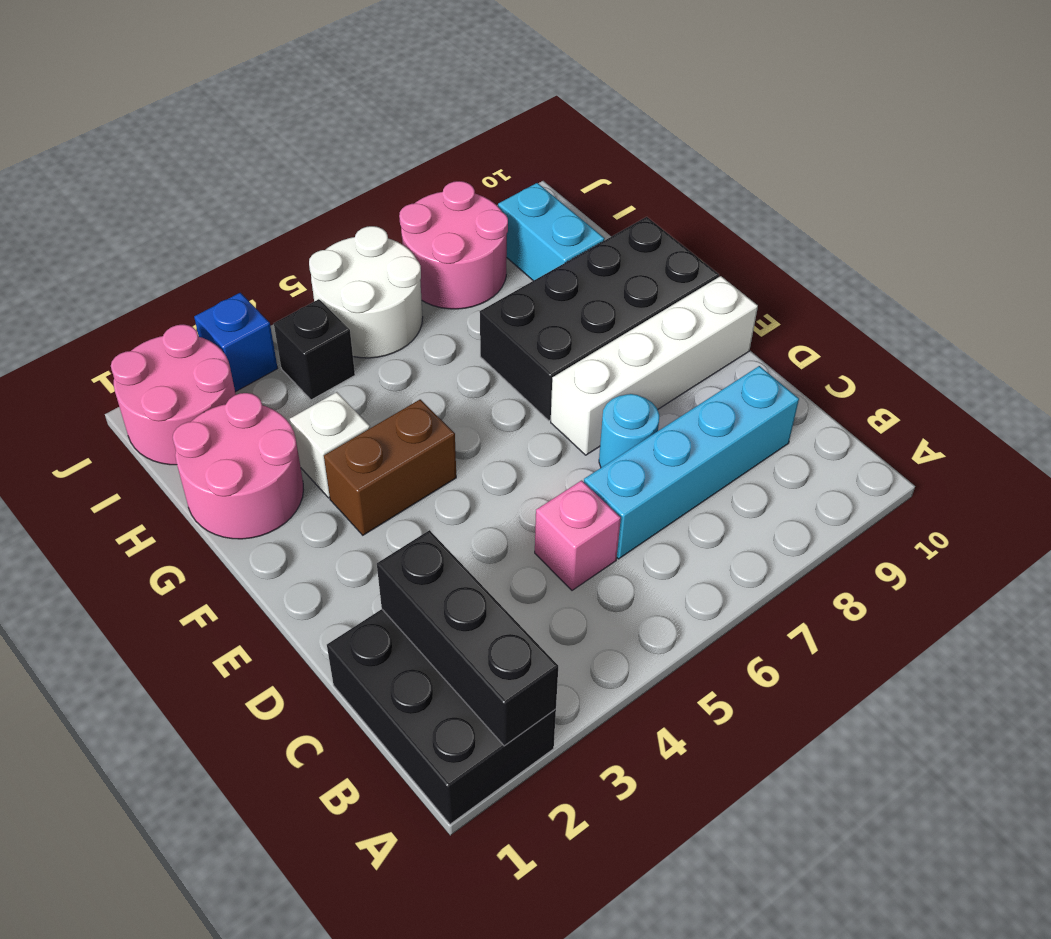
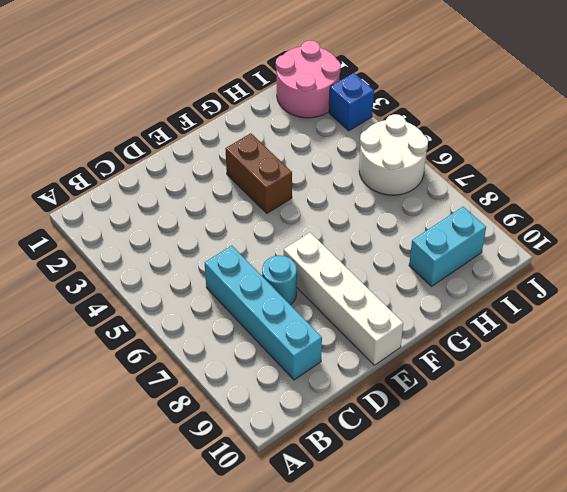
none -> black brick A1:C2 level 1
none -> pink brick C5 level 1
none -> black brick F7:G10 level 1

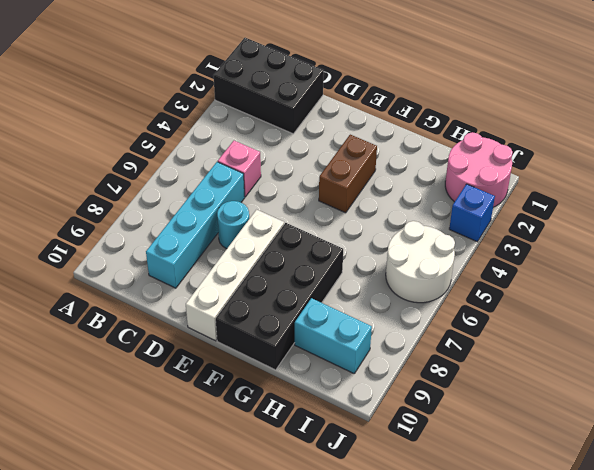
none -> pink round brick G1:H2 level 1
none -> white brick G3 level 1
none -> black brick I4 level 1

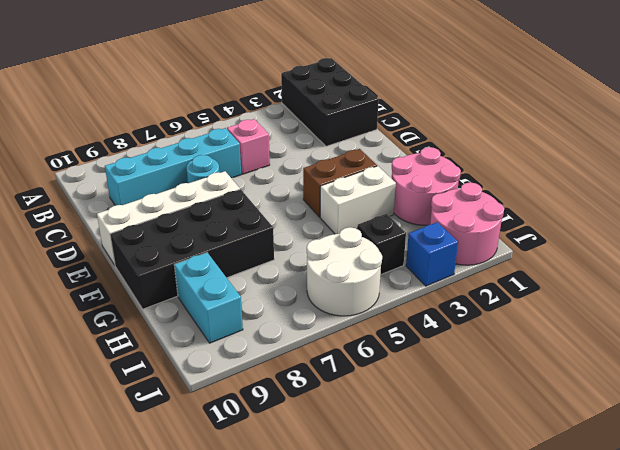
white brick G3:G4 level 1 -> white brick G3 level 1
none -> pink round brick I7:J8 level 1
none -> black brick A2:C2 level 2

